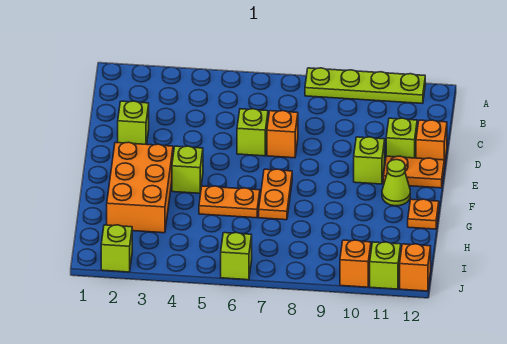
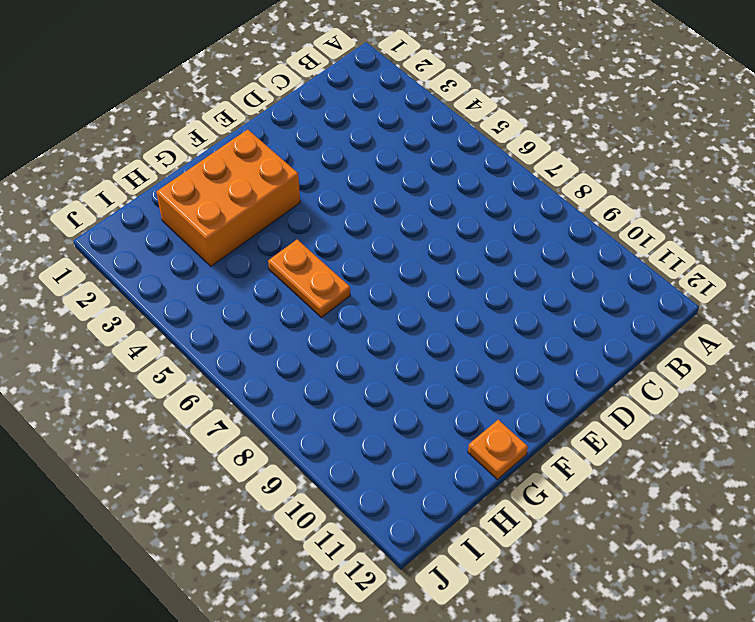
none -> lime plate A8:A11 level 1
none -> lime brick D2 level 1
none -> lime brick D6 level 1

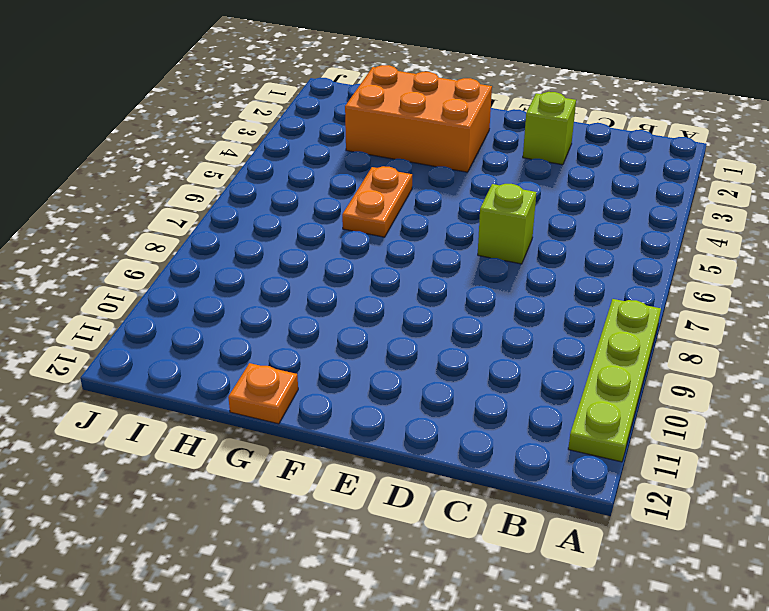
none -> orange brick D7 level 1
none -> lime brick D11 level 1
none -> orange brick D12 level 1

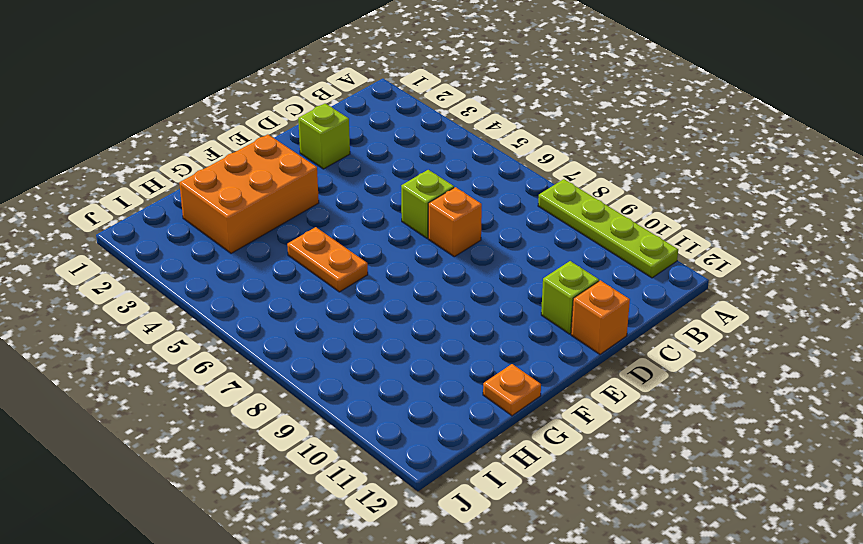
none -> lime brick E10 level 1
none -> orange plate E11:E12 level 1
none -> lime brick F4 level 1

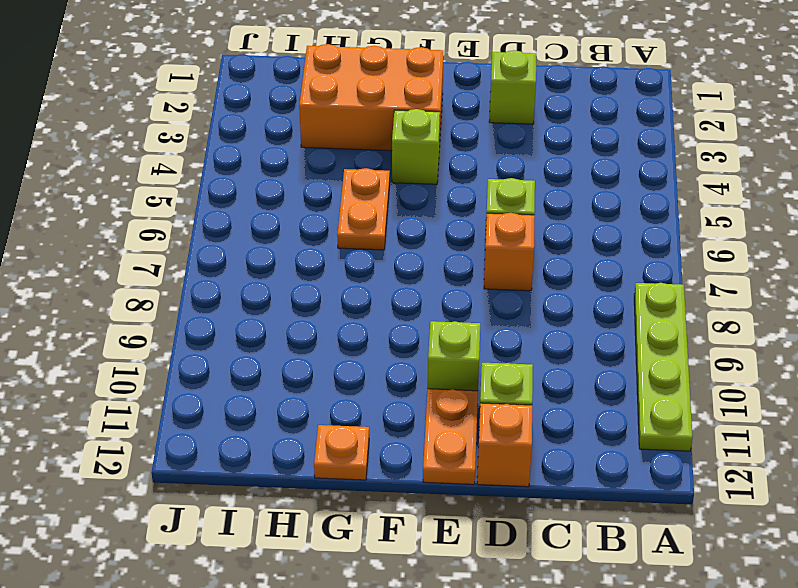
none -> orange plate F7:G7 level 1
none -> lime cone F11 level 1
none -> lime brick J2 level 1

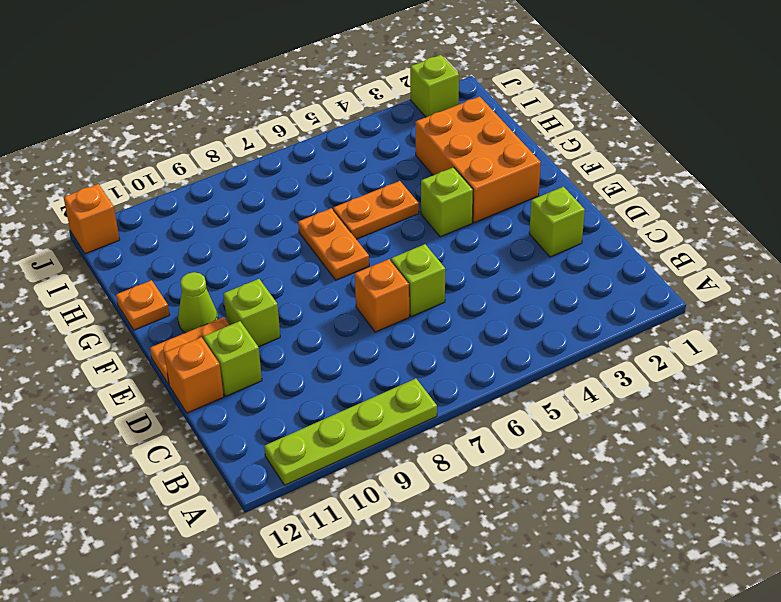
none -> lime brick J6 level 1
none -> orange brick J10 level 1
none -> lime brick J11 level 1

